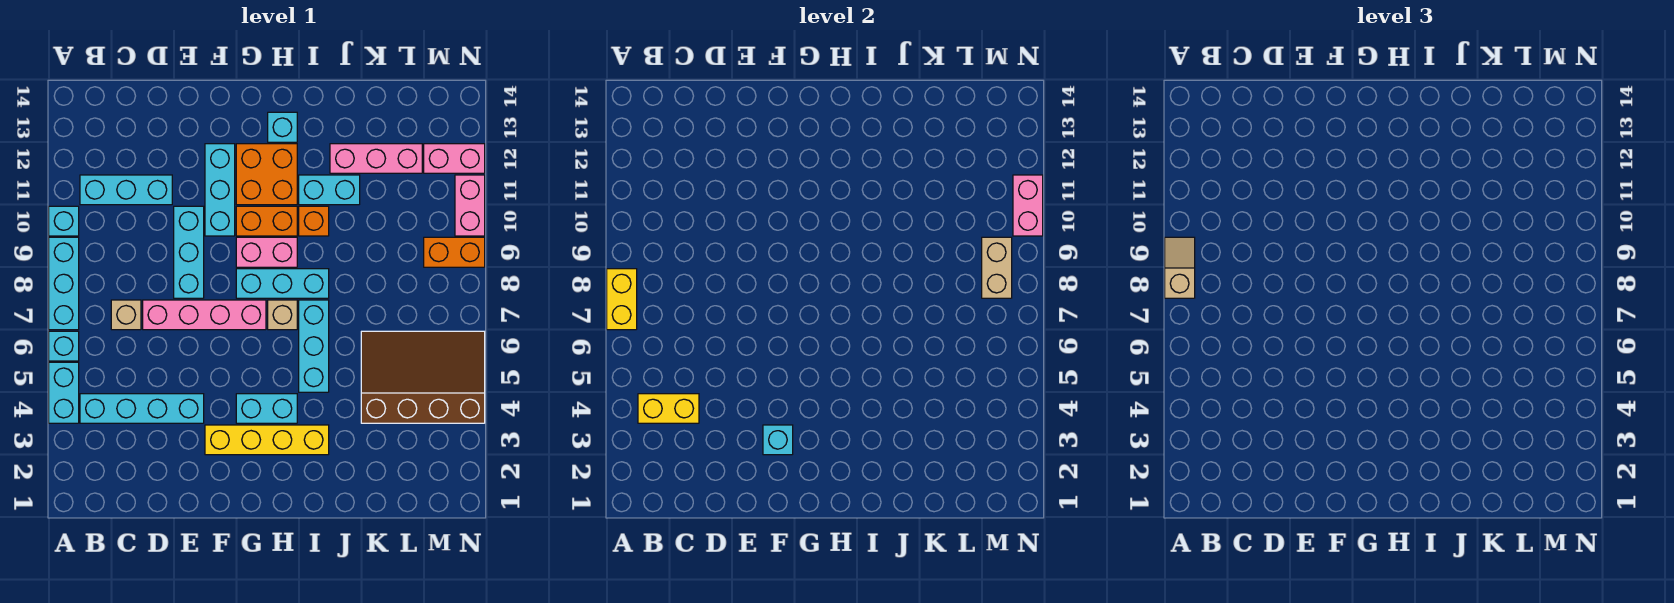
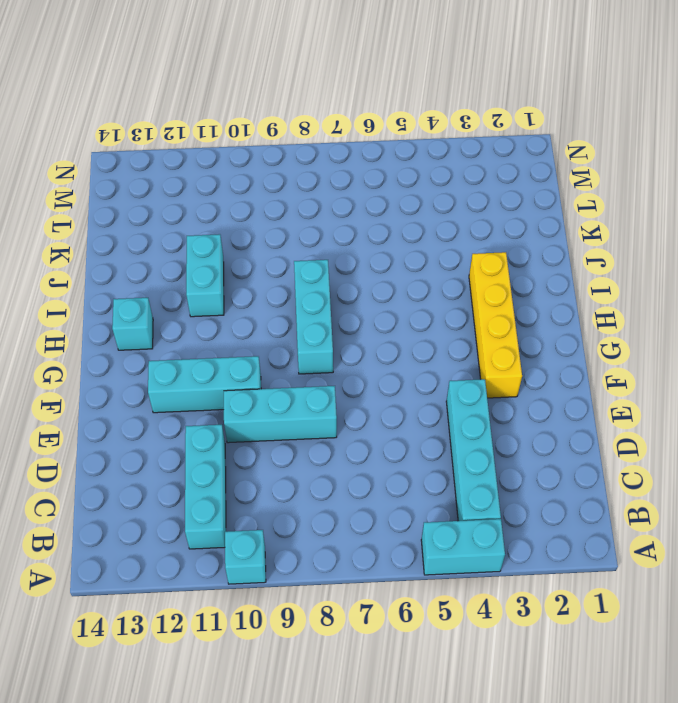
none -> cyan brick A6 level 1
none -> cyan brick A7:A9 level 1
none -> tan brick C7 level 1
none -> pink brick D7:G7 level 1

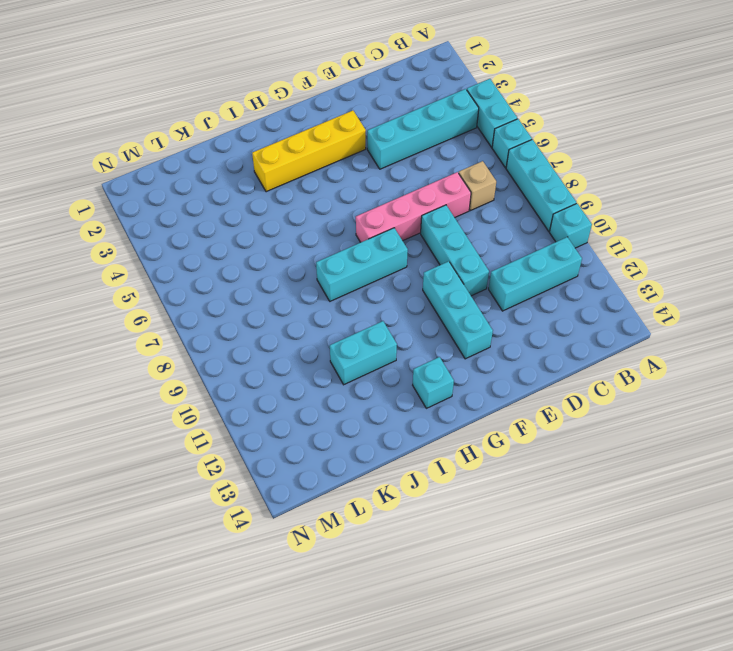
none -> cyan brick G4:H4 level 1
none -> pink brick G9:H9 level 1
none -> orange brick G10:H10 level 1
none -> orange brick G11:H12 level 1

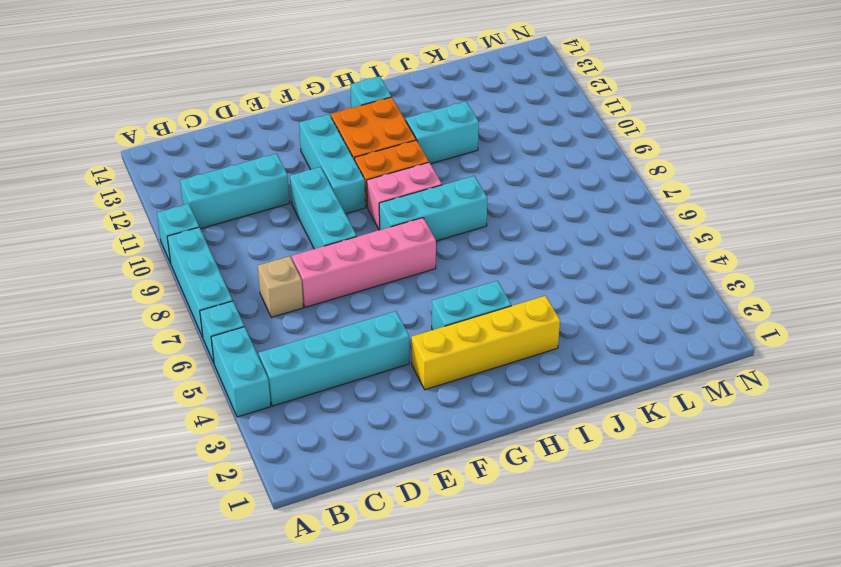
none -> tan brick H7 level 1
none -> cyan brick I5:I7 level 1
none -> orange brick I10 level 1
none -> pink brick J12:L12 level 1

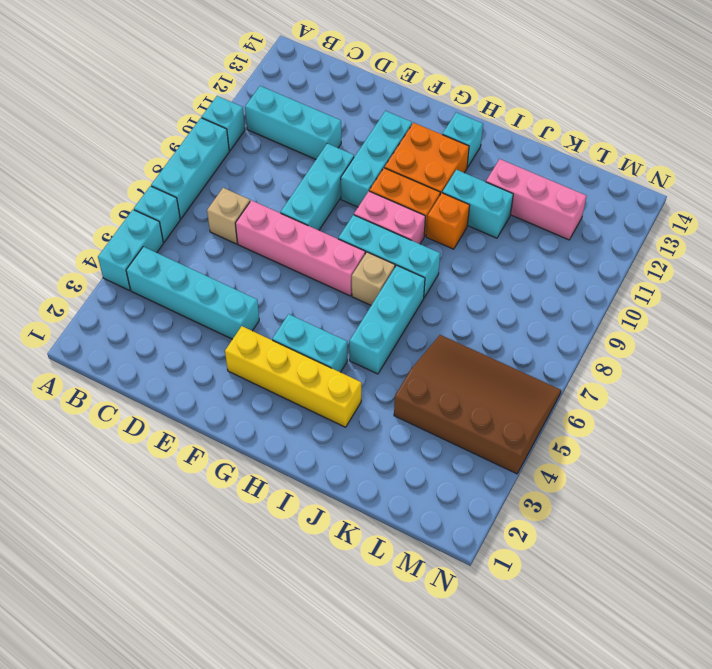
none -> orange brick M9:N9 level 1
none -> pink brick M12:N12 level 1
none -> pink brick N10:N11 level 1
none -> yellow brick A7:A8 level 2

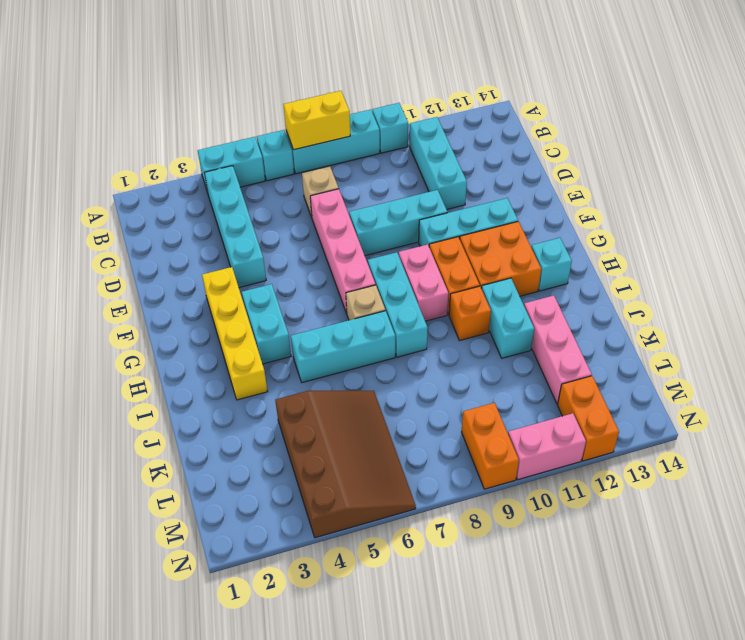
orange brick M12:N12 level 1 -> pink brick M12:N12 level 1
none -> yellow brick B4:C4 level 2
none -> cyan brick F3 level 2
none -> tan brick M8:M9 level 2
none -> pink brick N10:N11 level 2

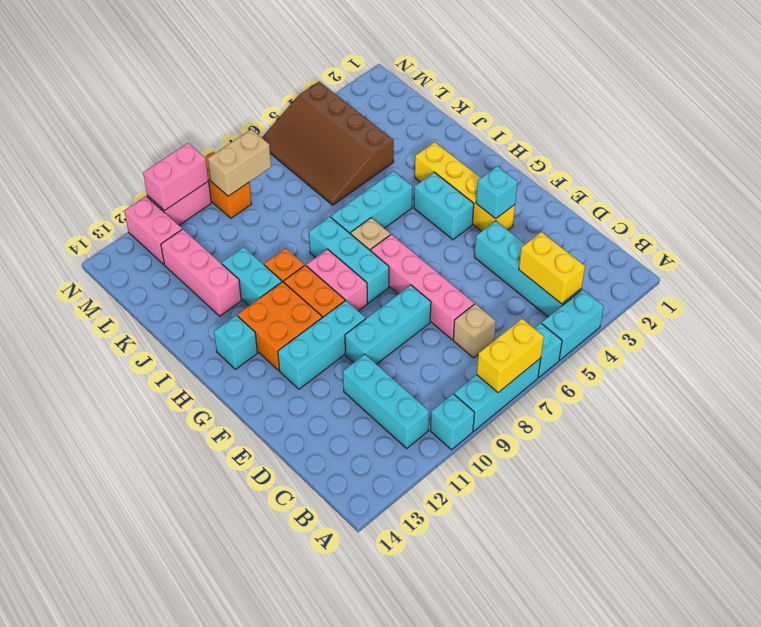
none -> tan slope A8:A9 level 3 top 8

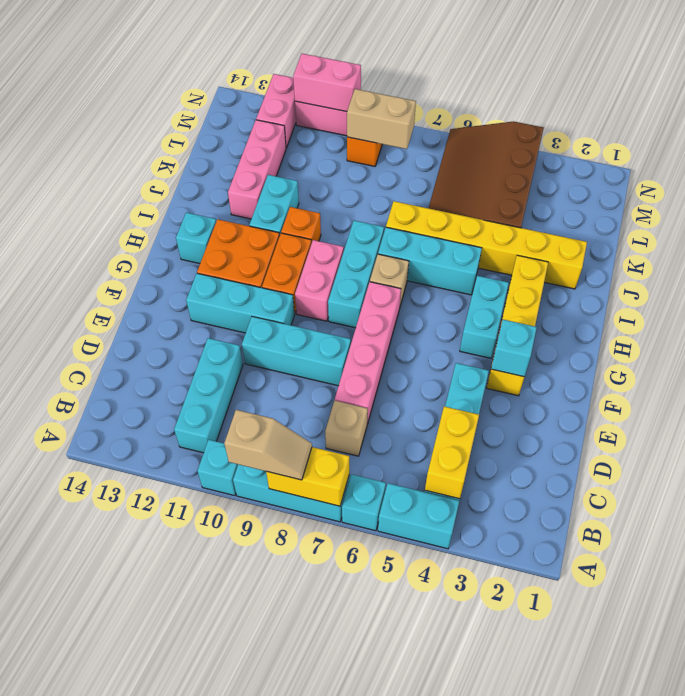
tan slope A8:A9 level 3 top 9 -> tan slope A8:A9 level 3 top 8
yellow brick J2:J7 level 1 -> none

